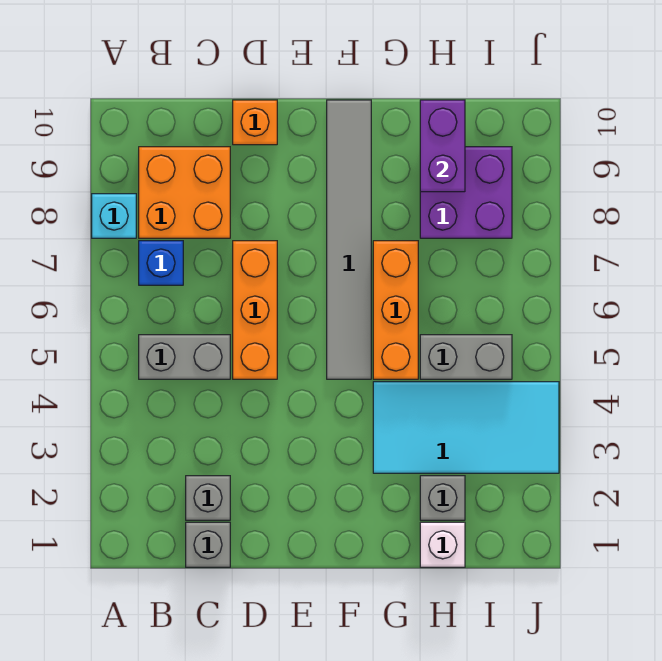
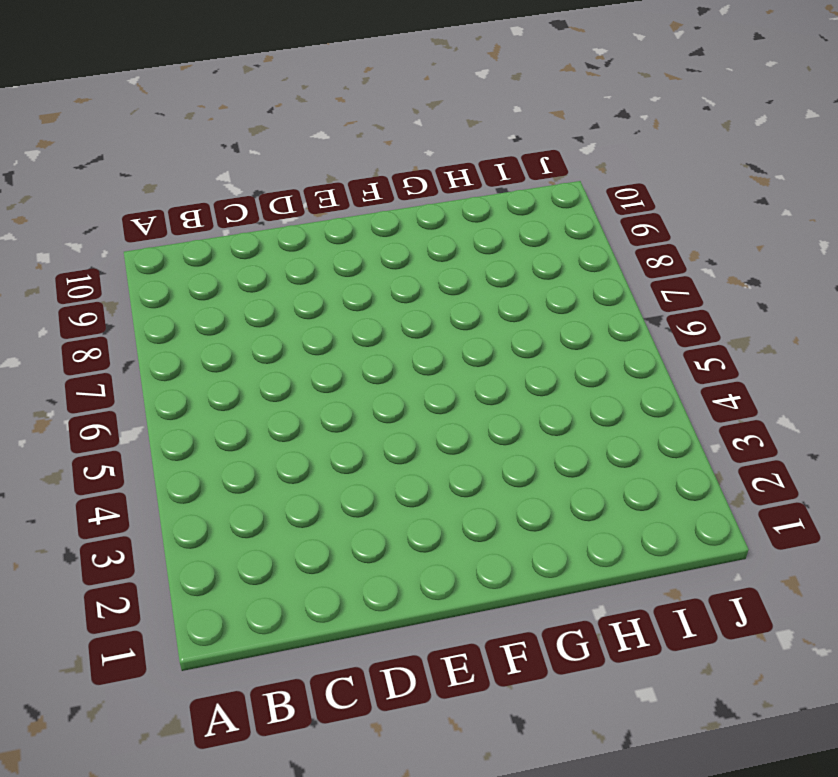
none -> cyan brick A8 level 1
none -> grey brick B5:C5 level 1
none -> blue brick B7 level 1

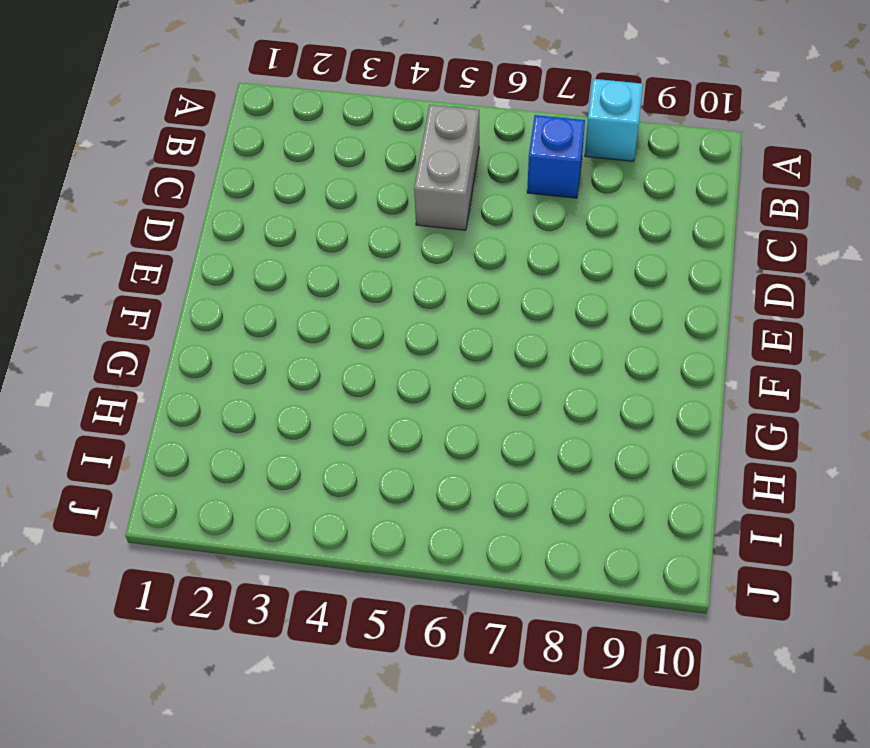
none -> orange brick B8:C9 level 1
none -> grey brick C1 level 1
none -> grey brick C2 level 1

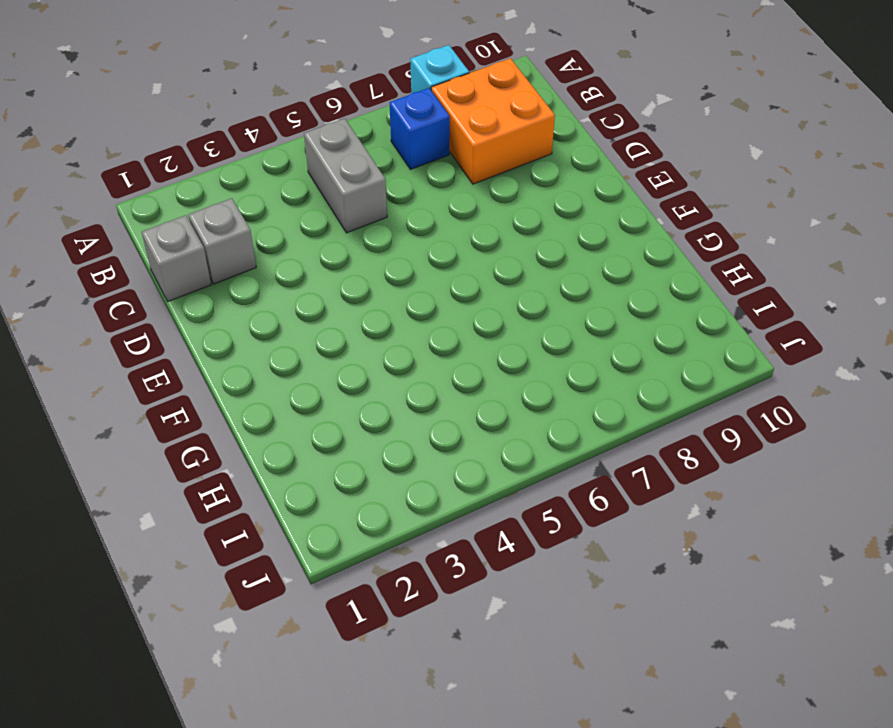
none -> orange brick D5:D7 level 1
none -> orange brick D10 level 1
none -> grey tile F5:F10 level 1

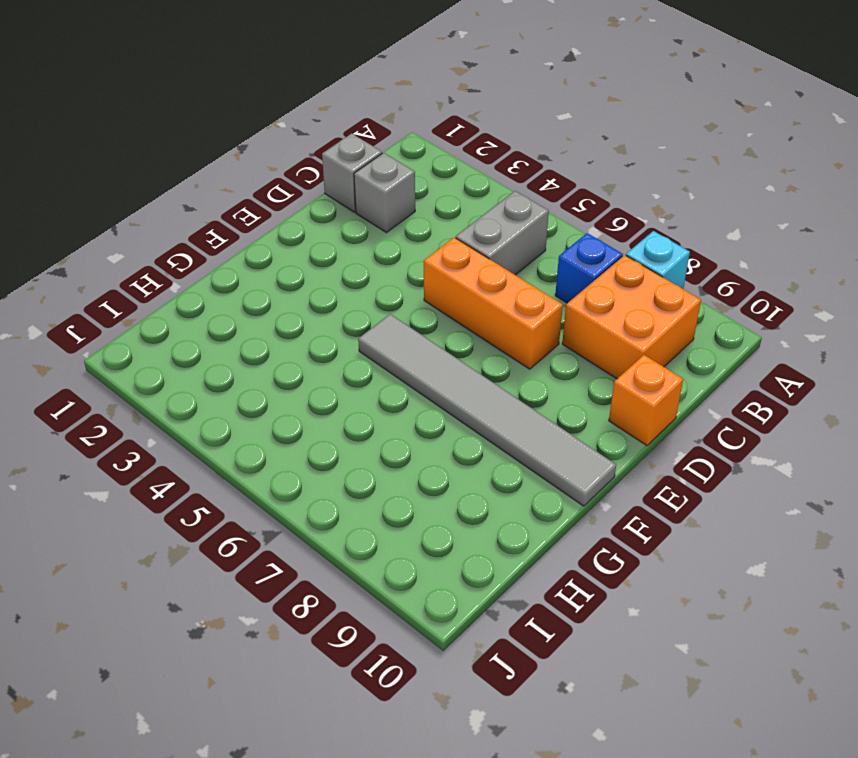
none -> cyan tile G3:J4 level 1
none -> orange brick G5:G7 level 1
none -> white brick H1 level 1

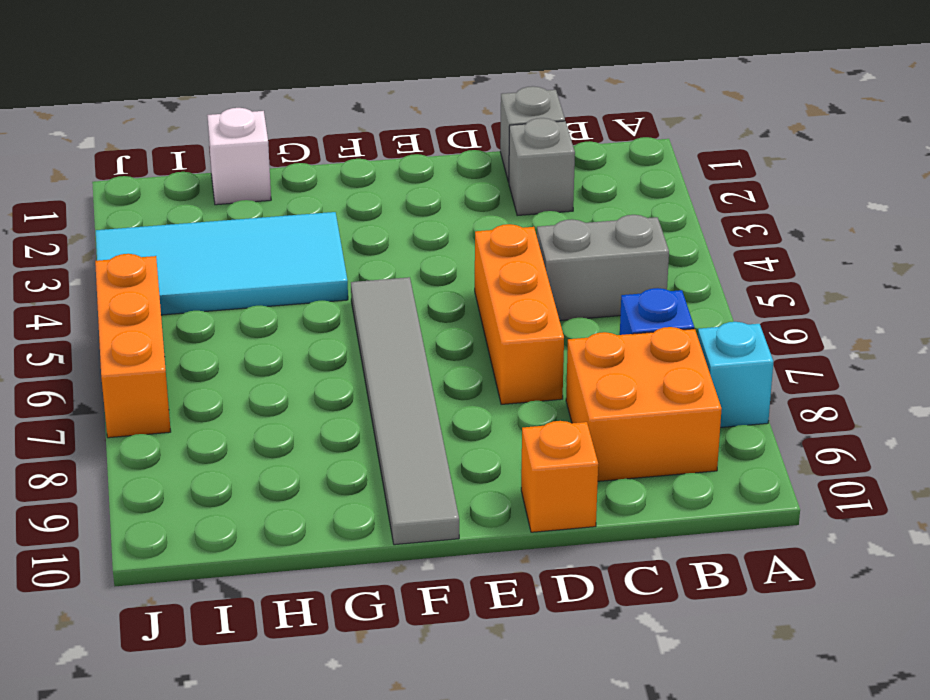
orange brick J5:J7 level 1 -> orange brick G5:G7 level 1
none -> grey brick H2 level 1
none -> grey brick H5:I5 level 1
none -> purple brick H8:I9 level 1

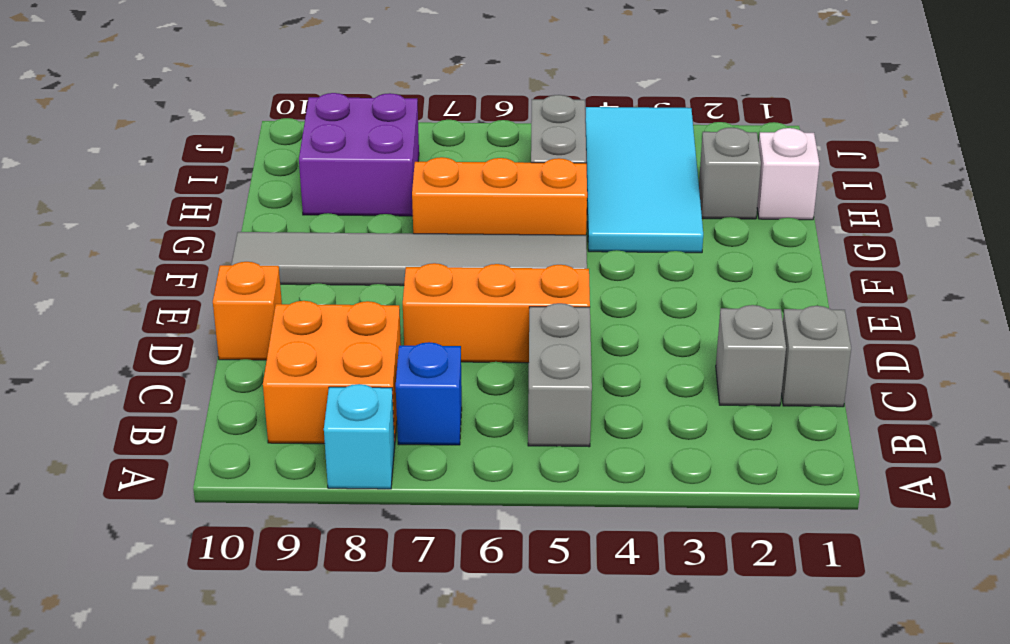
none -> purple brick H9:H10 level 2

